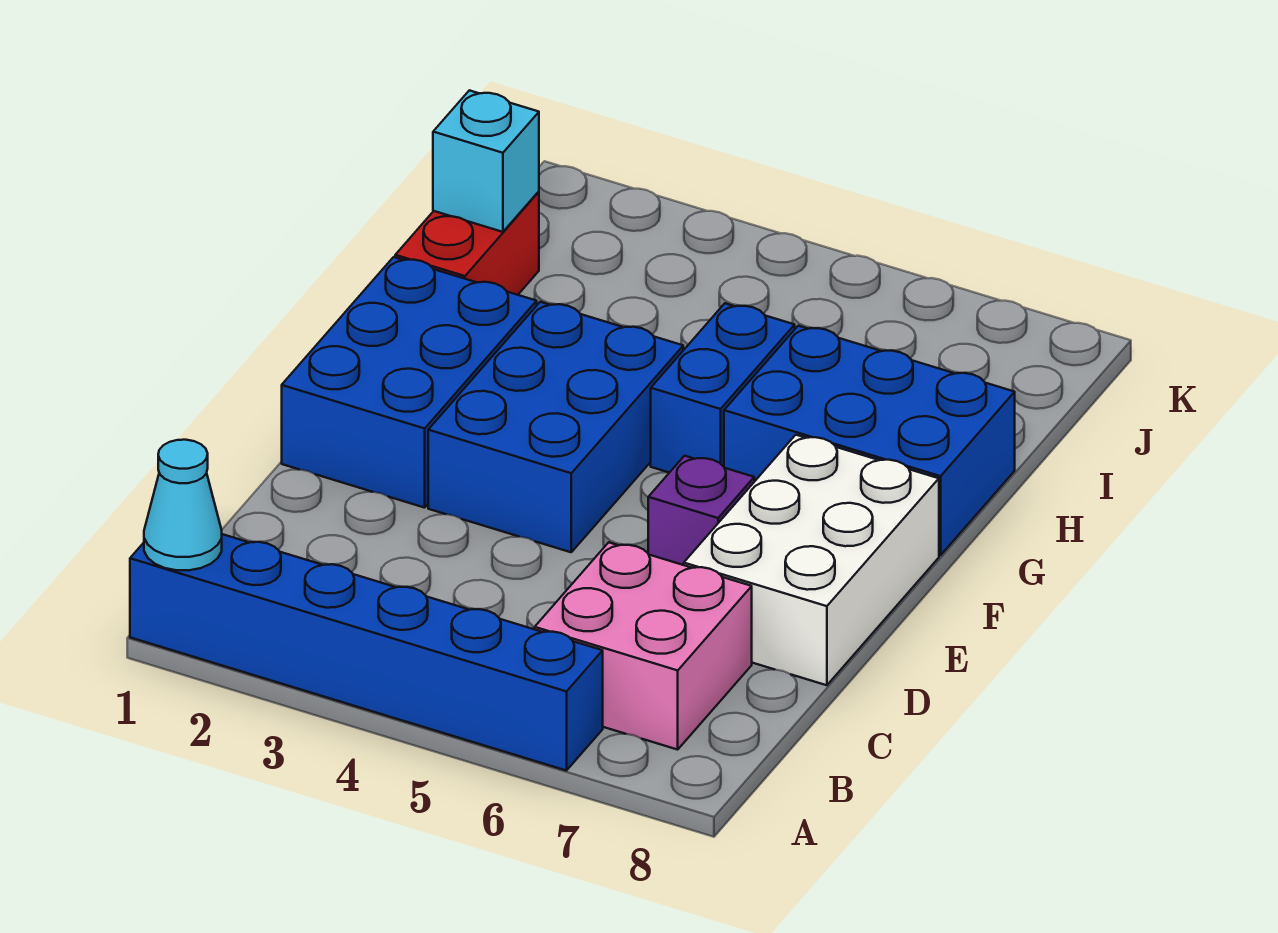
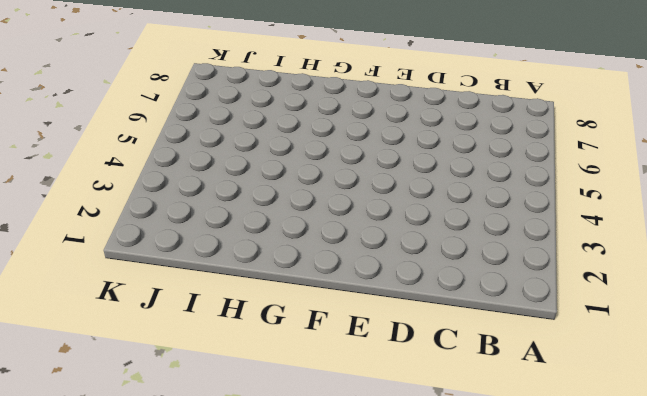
none -> blue brick A1:A6 level 1
none -> pink brick B6:C7 level 1

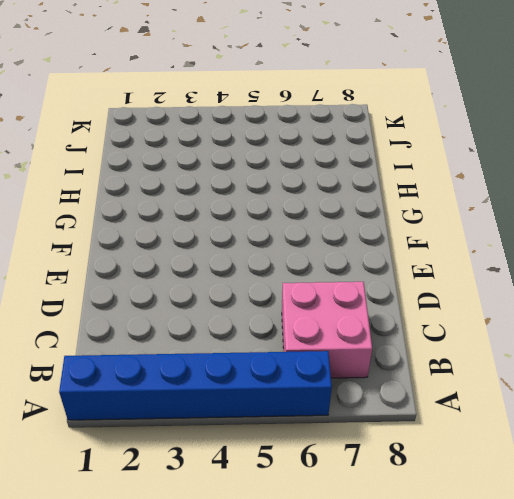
none -> white brick D7:F8 level 1
none -> blue brick E1:G2 level 1

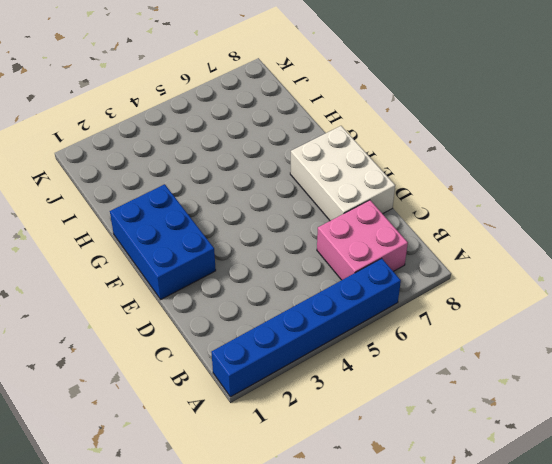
none -> blue brick E3:G4 level 1
none -> purple brick E6 level 1

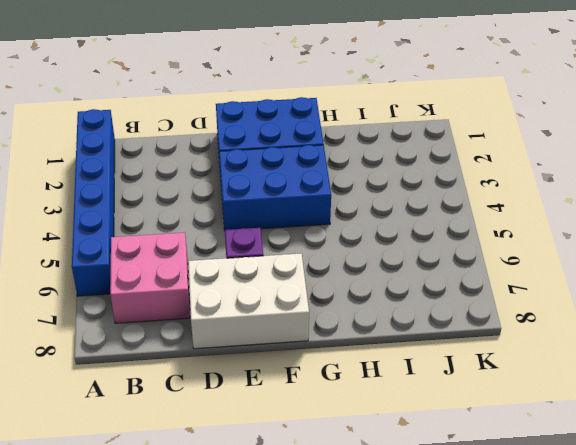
none -> blue brick G5:H5 level 1
none -> blue brick G6:H8 level 1

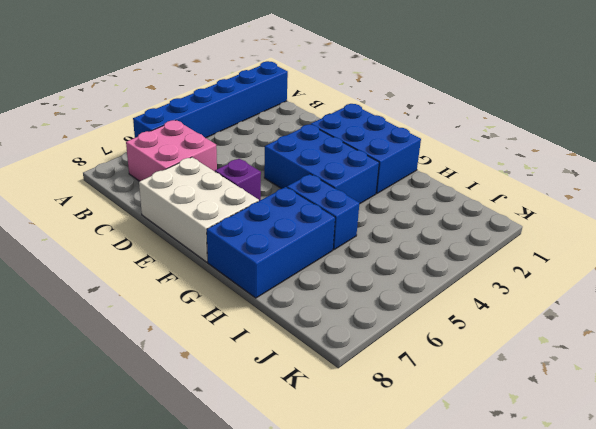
none -> red brick H1:I1 level 1
none -> cyan cone A1 level 2

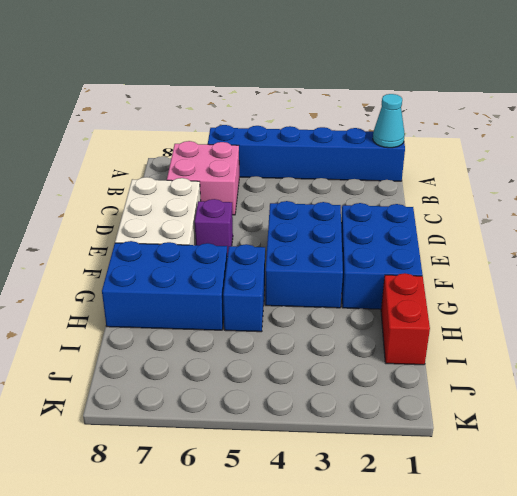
none -> cyan brick I1 level 2

